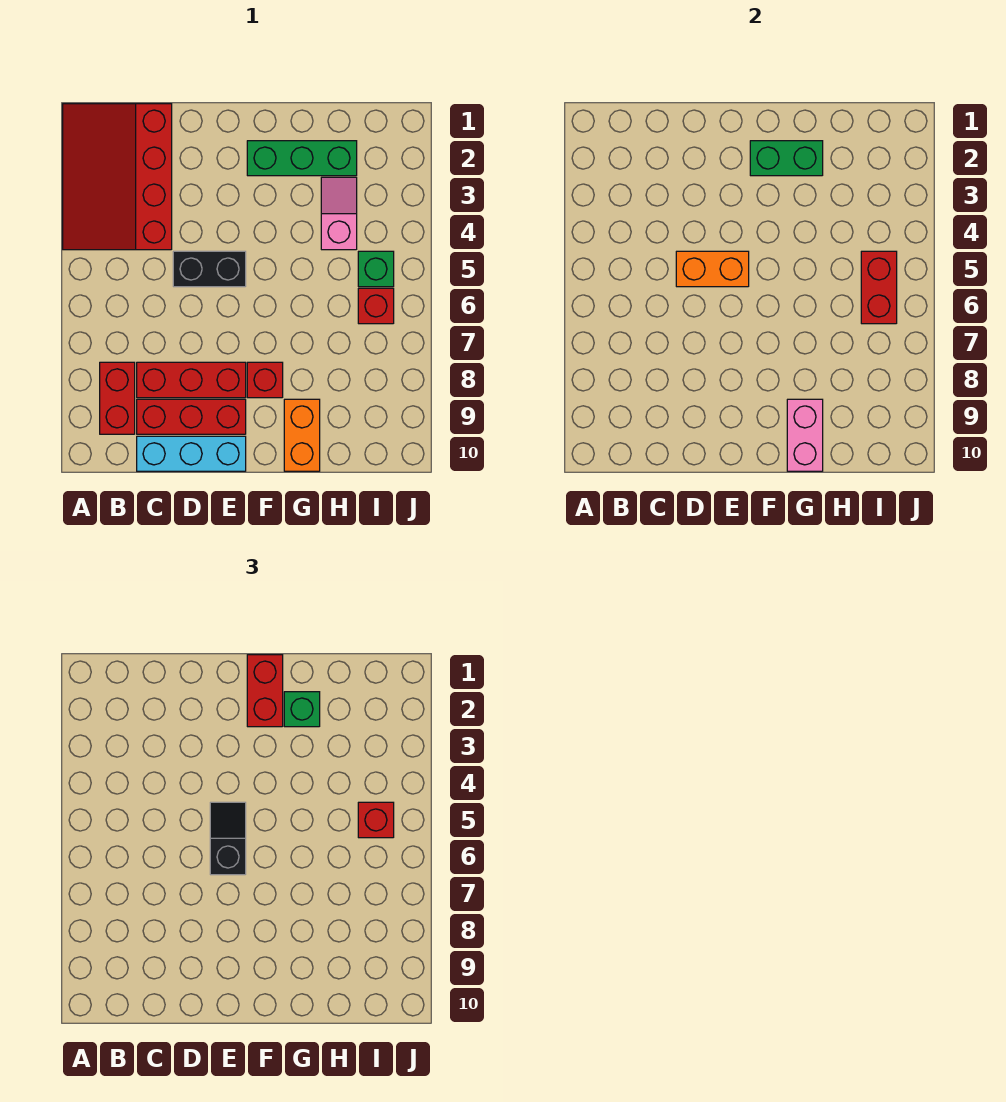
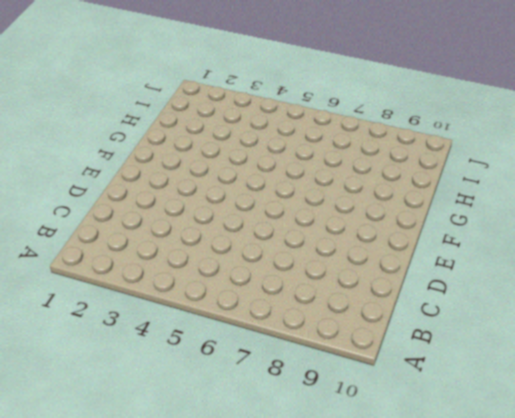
none -> red slope A1:C4 level 1 top C
none -> red brick B8:B9 level 1
none -> red brick C8:E8 level 1

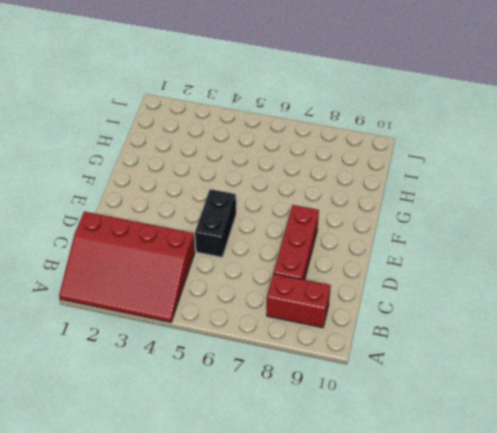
none -> red brick C9:E9 level 1
none -> cyan brick C10:E10 level 1
none -> green brick F2:H2 level 1

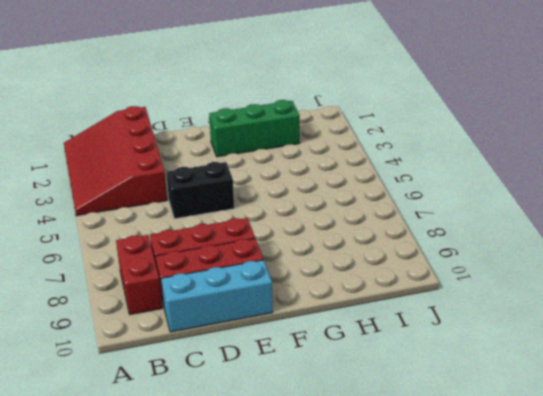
none -> red brick F8 level 1
none -> orange brick G9:G10 level 1
none -> pink slope H3:H4 level 1 top 4

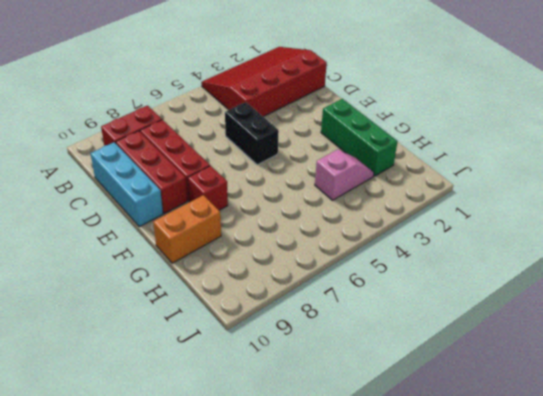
none -> green brick I5 level 1
none -> red brick I6 level 1
none -> orange brick D5:E5 level 2

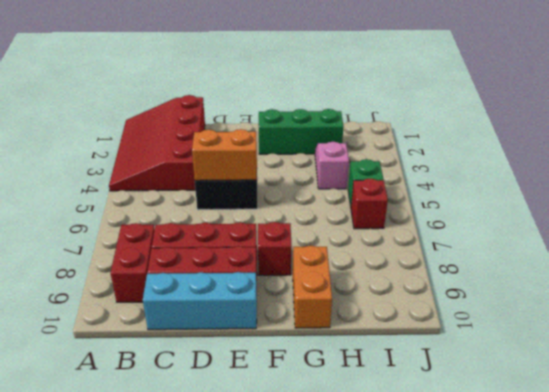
none -> green brick F2:G2 level 2
none -> pink brick G9:G10 level 2
none -> red brick I5:I6 level 2

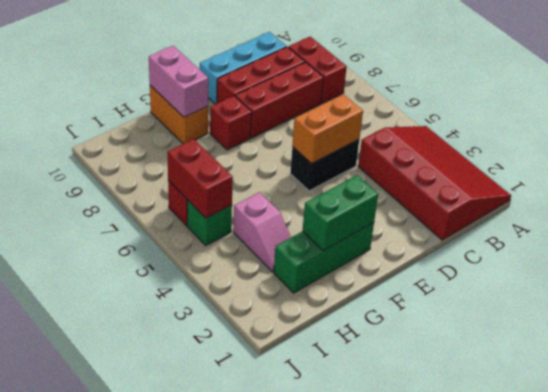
none -> black slope E5:E6 level 3 top 6
none -> red brick F1:F2 level 3
none -> green brick G2 level 3

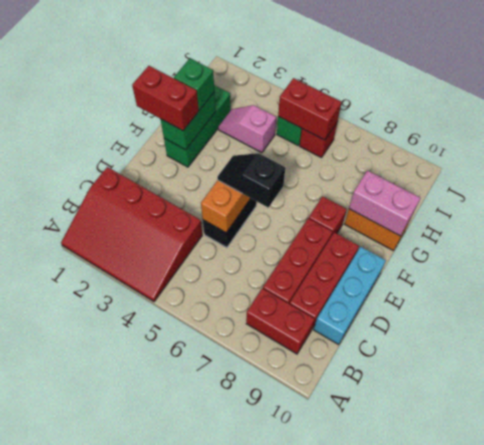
none -> red brick I5 level 3

